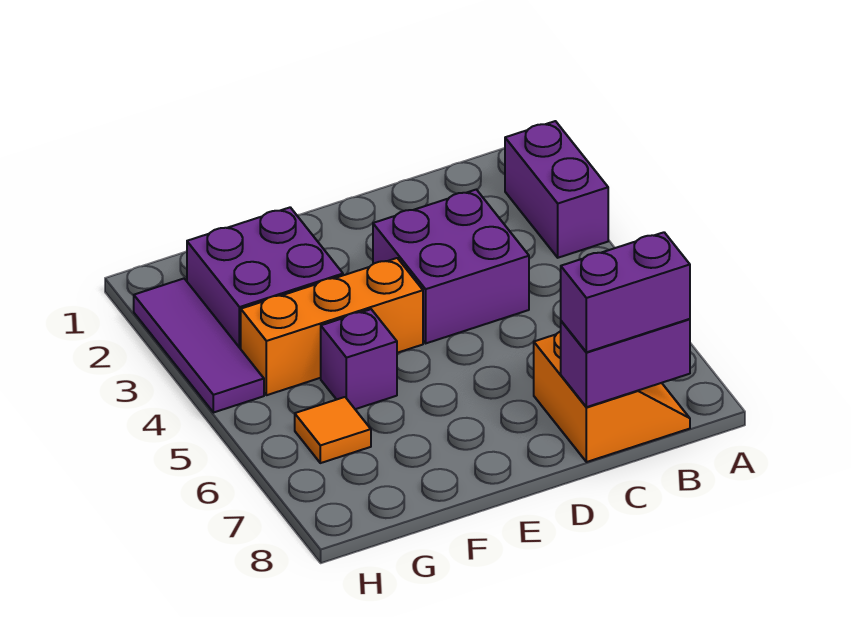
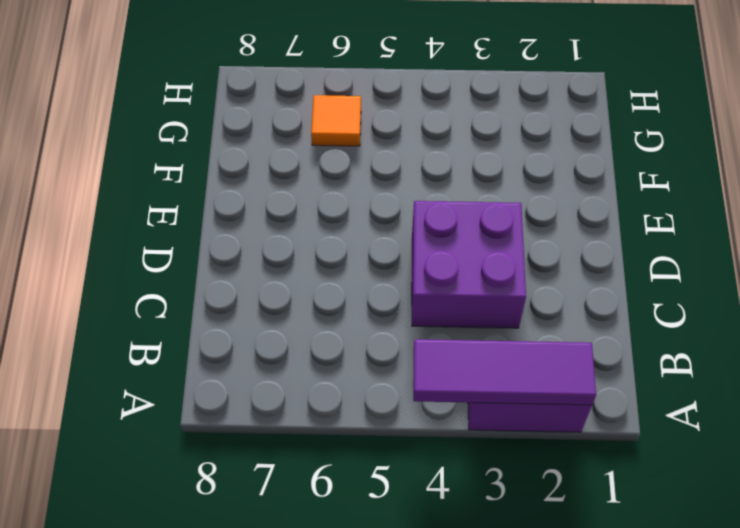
purple tile A2:A4 level 2 -> purple tile H2:H4 level 1
none -> orange slope B7:C8 level 1 top C
none -> orange brick E4:G4 level 1

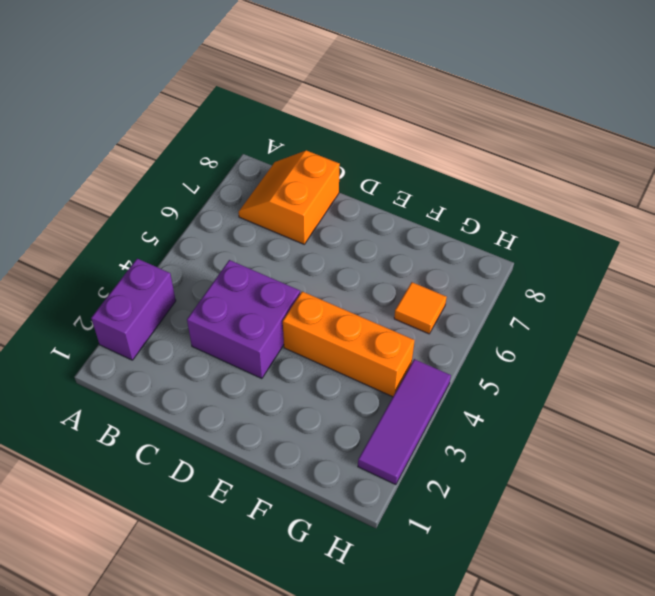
none -> purple brick F2:G3 level 1
none -> purple brick F5 level 1

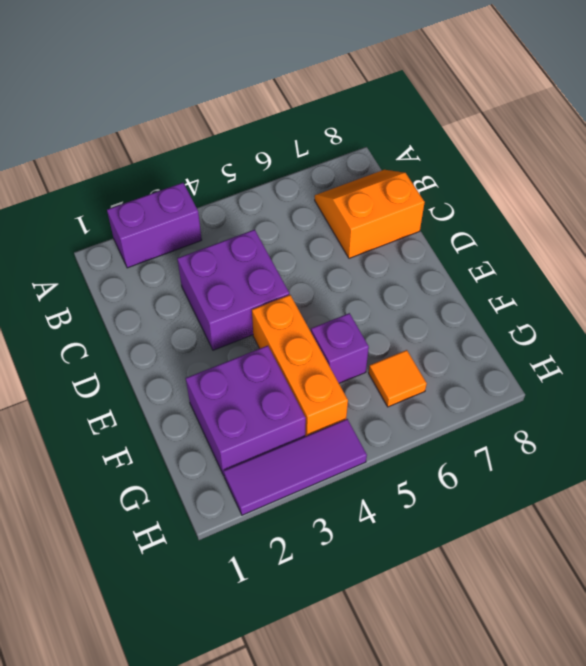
none -> purple brick B8:C8 level 2
none -> purple brick B8:C8 level 3

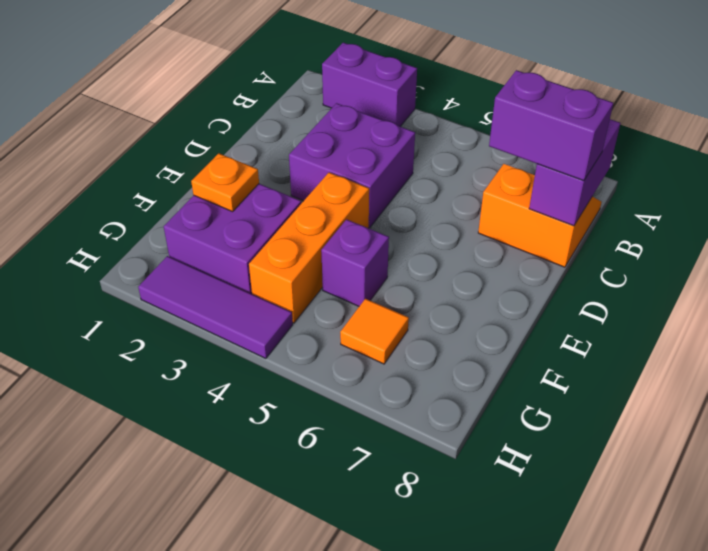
purple brick C7:C8 level 3 -> purple brick B8:C8 level 3
orange plate F2 level 2 -> none

